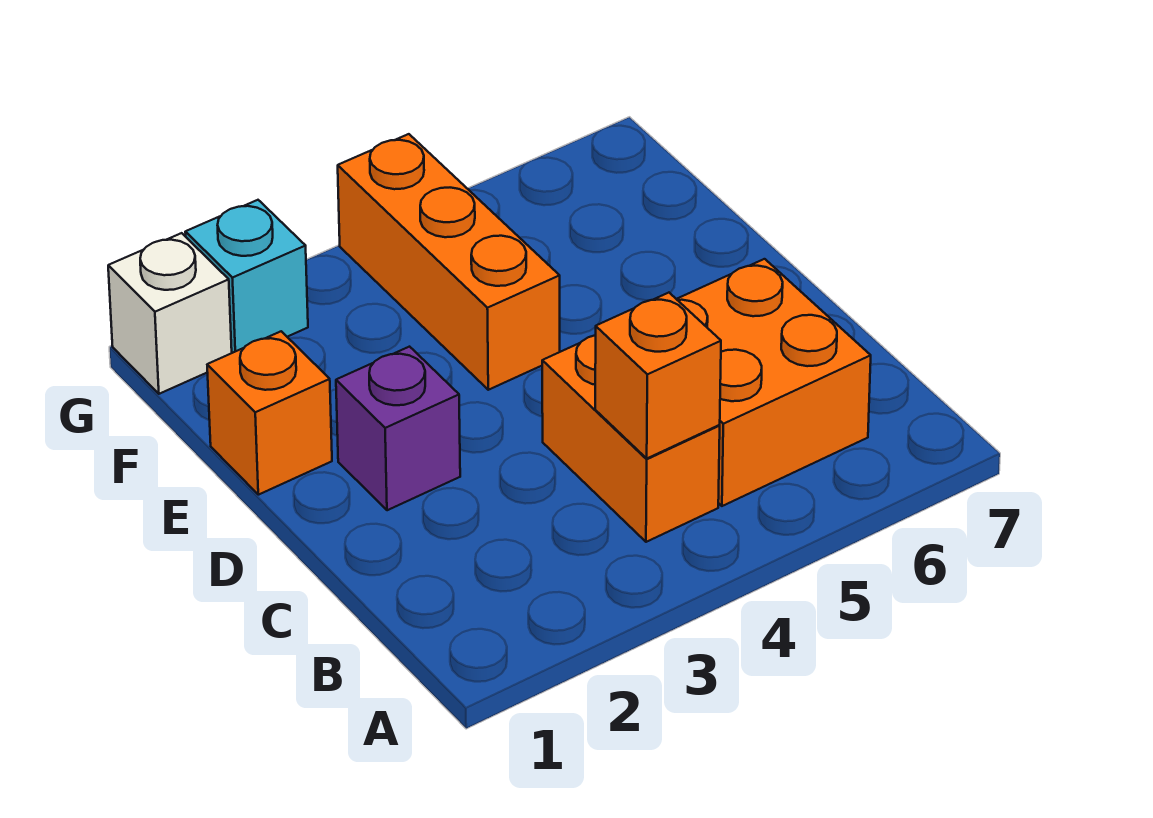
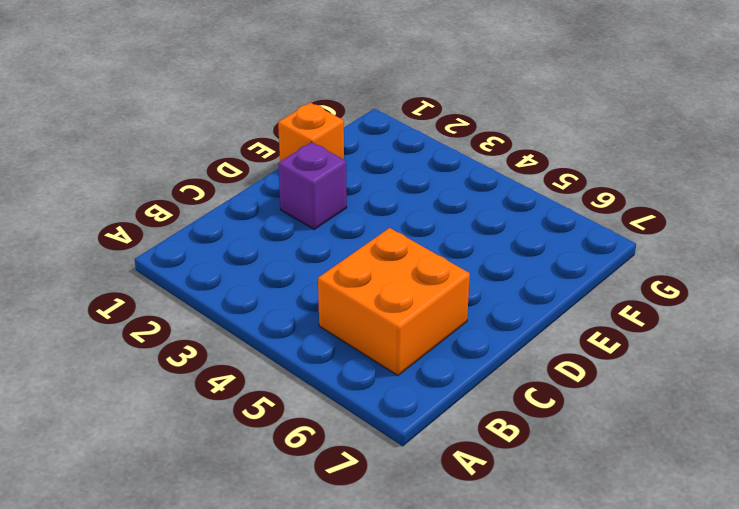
none -> orange brick B4:C4 level 1
none -> orange brick E4:G4 level 1

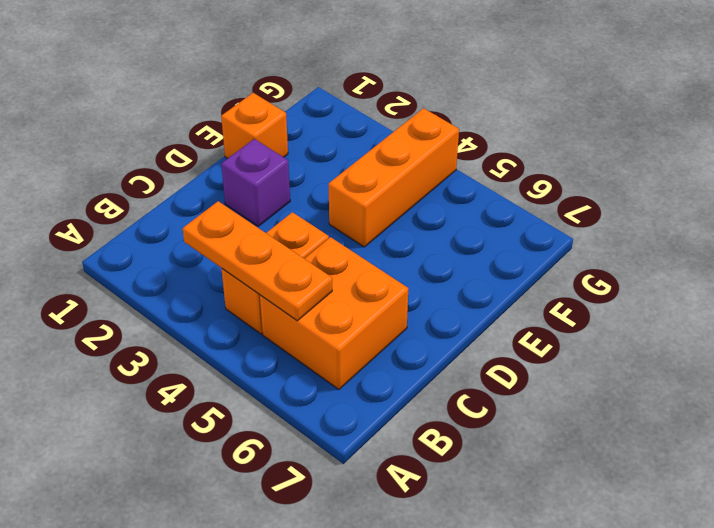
orange plate B3:B5 level 2 -> orange brick B4 level 2
none -> white brick G1 level 1
none -> cyan brick G2 level 1

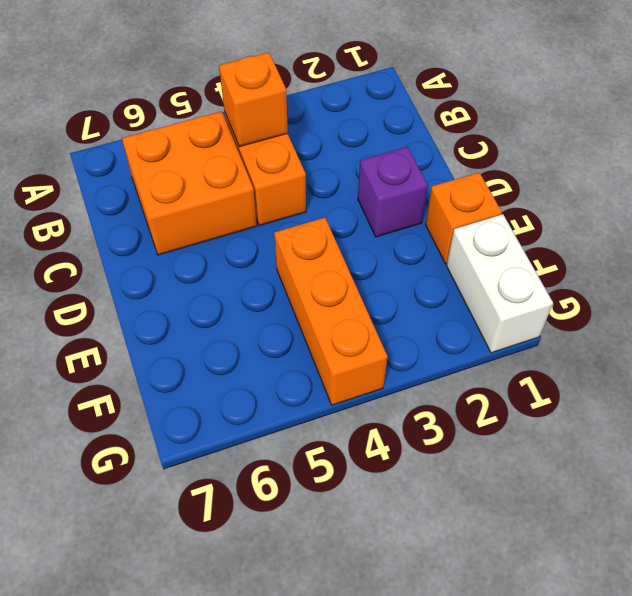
white brick F1:G1 level 1 -> white brick G1 level 1
none -> cyan brick G2 level 1

